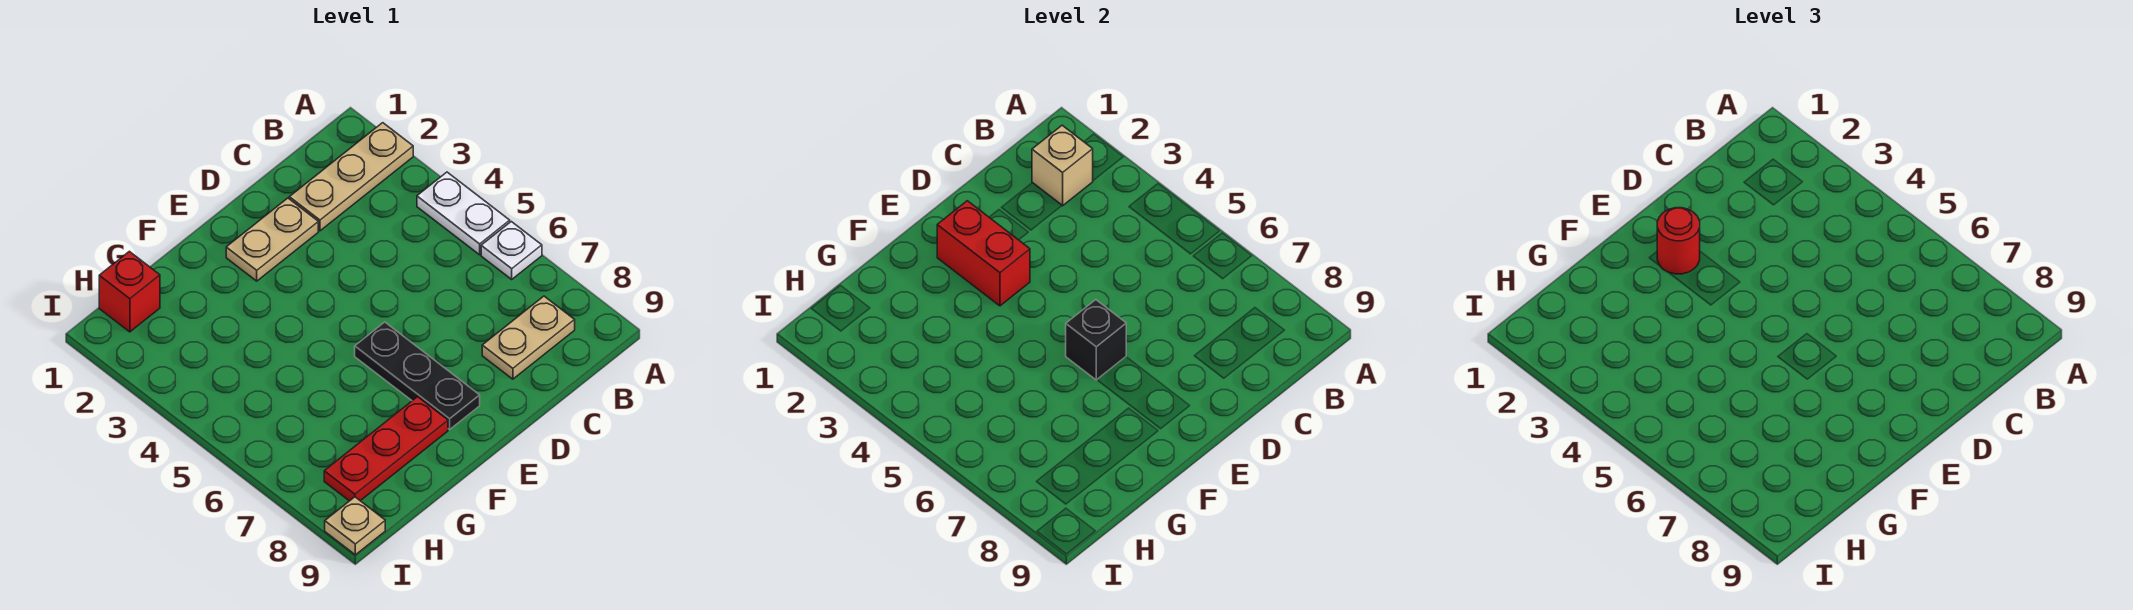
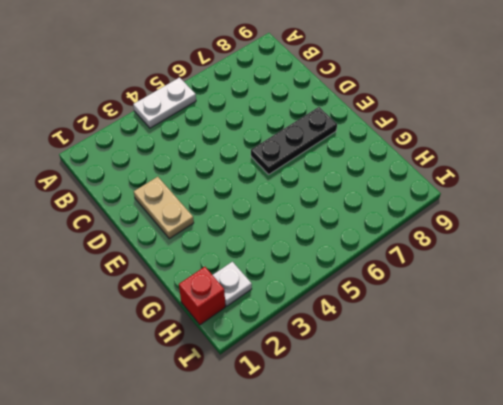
white plate H2 level 1 -> white plate A6 level 1
none -> tan plate A2:C2 level 1
none -> tan plate B8:C8 level 1
none -> red plate F8:H8 level 1

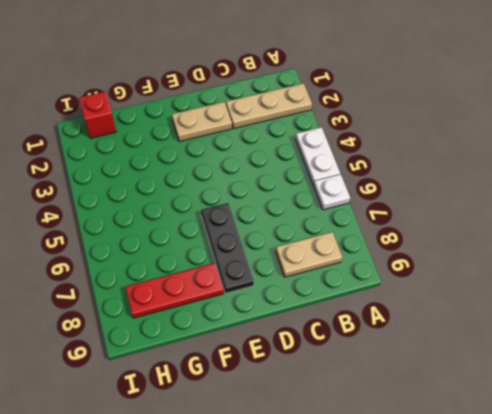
none -> tan plate I9 level 1
none -> tan brick B2 level 2
none -> red brick E2:E3 level 2

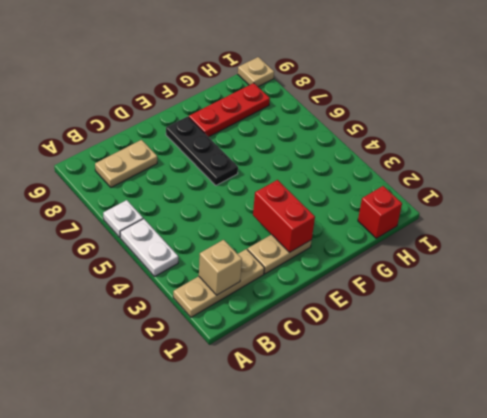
none -> black brick E6 level 2
none -> red round brick E2 level 3

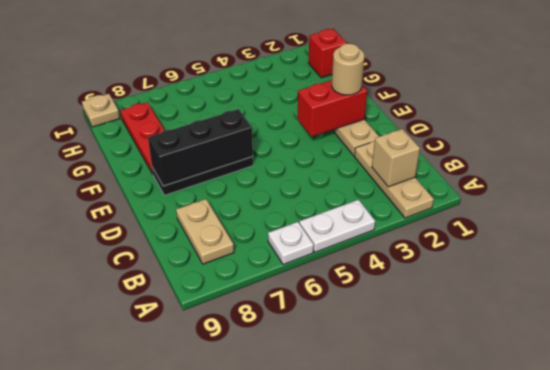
tan round brick E2 level 3 -> red round brick E2 level 3
black brick E6:E8 level 2 -> black brick E6 level 2

